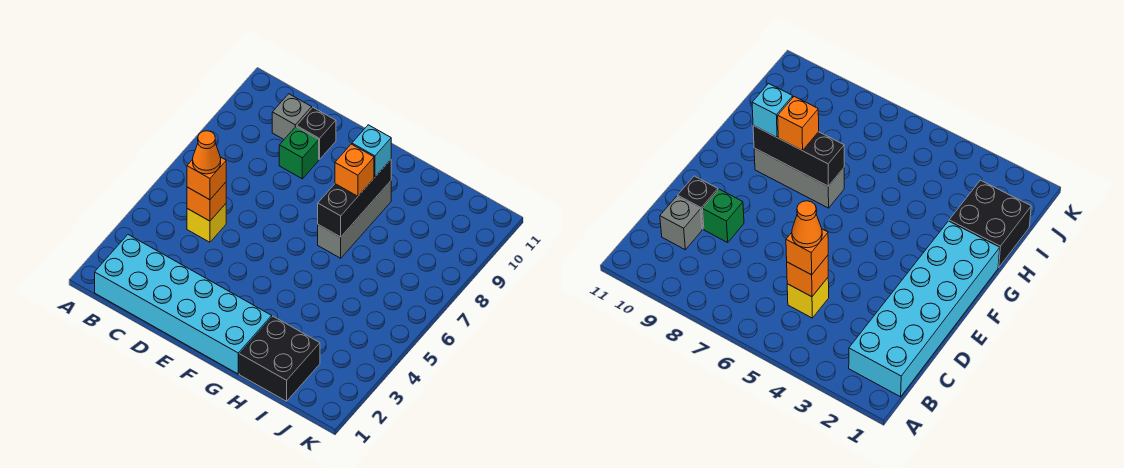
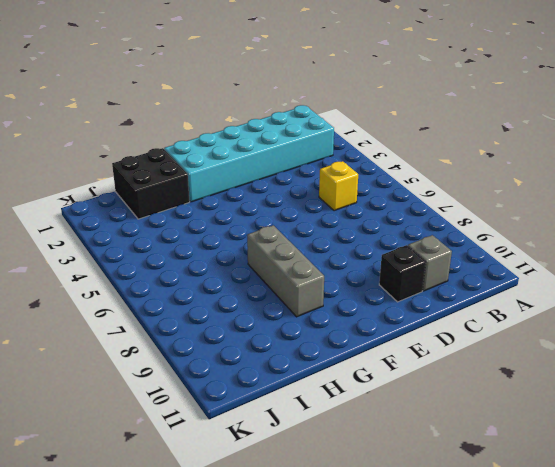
none -> green brick D9 level 1
none -> orange brick C5 level 2
none -> black brick G7:G9 level 2

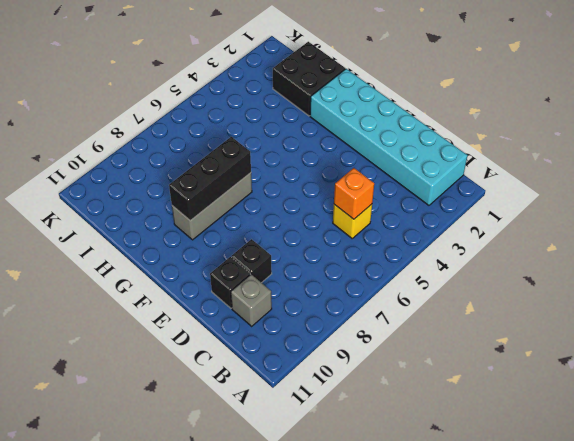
black brick D9 level 1 -> green brick D9 level 1
none -> orange brick C5 level 3
none -> orange brick G8 level 3
none -> cyan brick G9 level 3

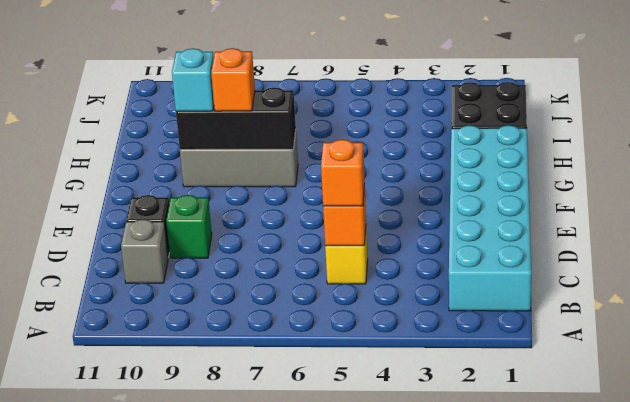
none -> orange cone C5 level 4

